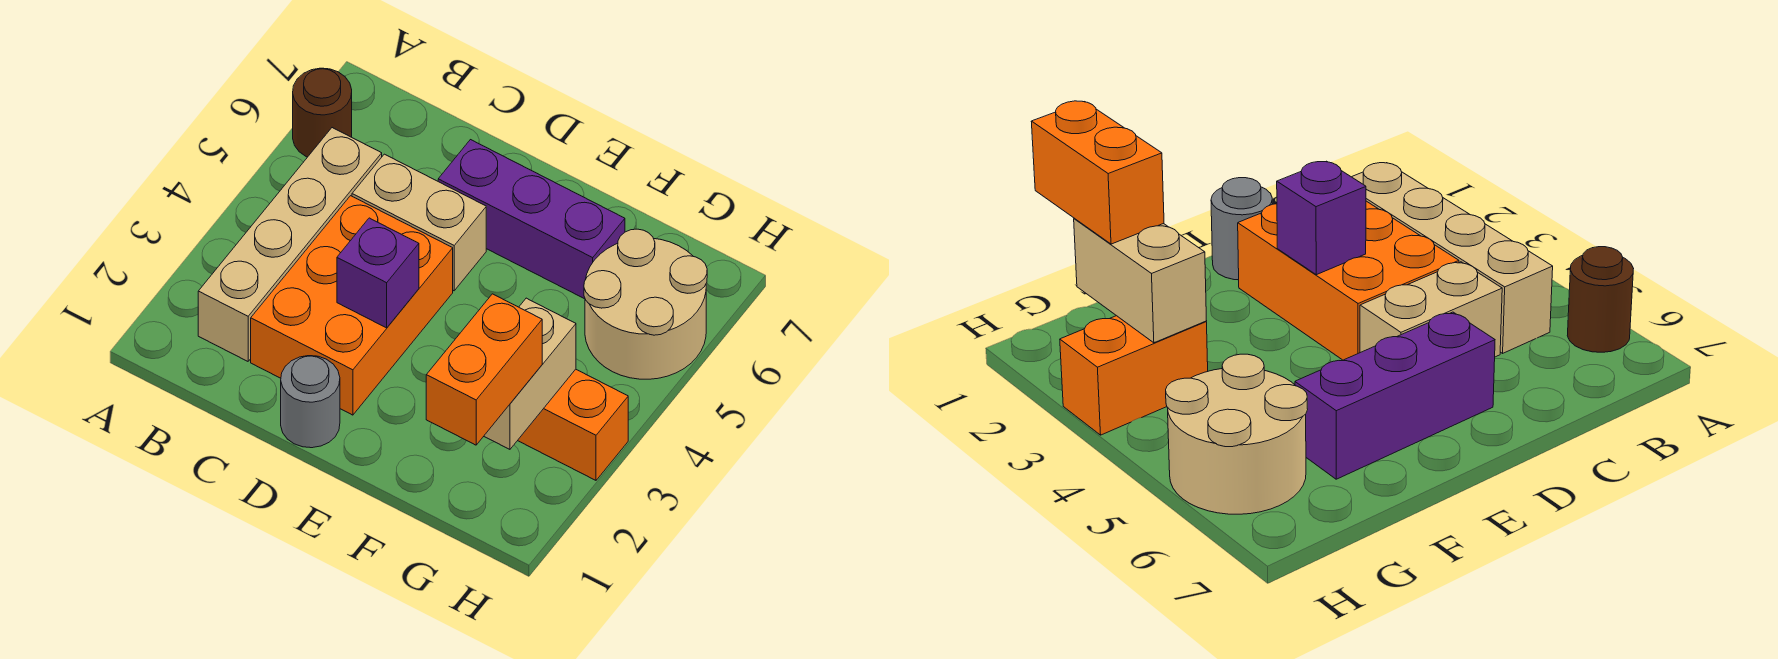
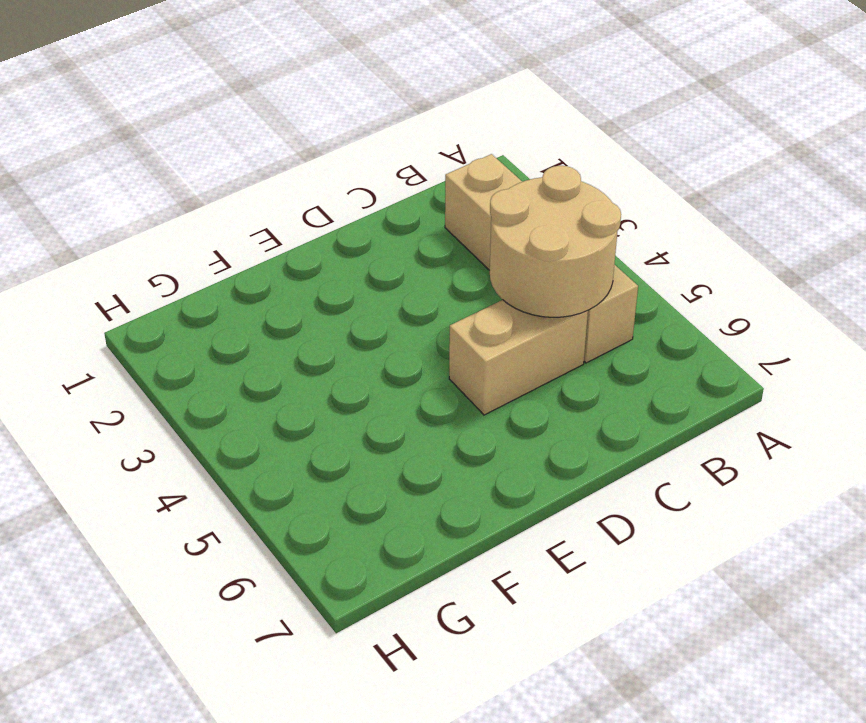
tan round brick B4:C5 level 2 -> tan round brick G5:H6 level 1
none -> brown round brick A6 level 1
none -> orange brick C2:D4 level 1

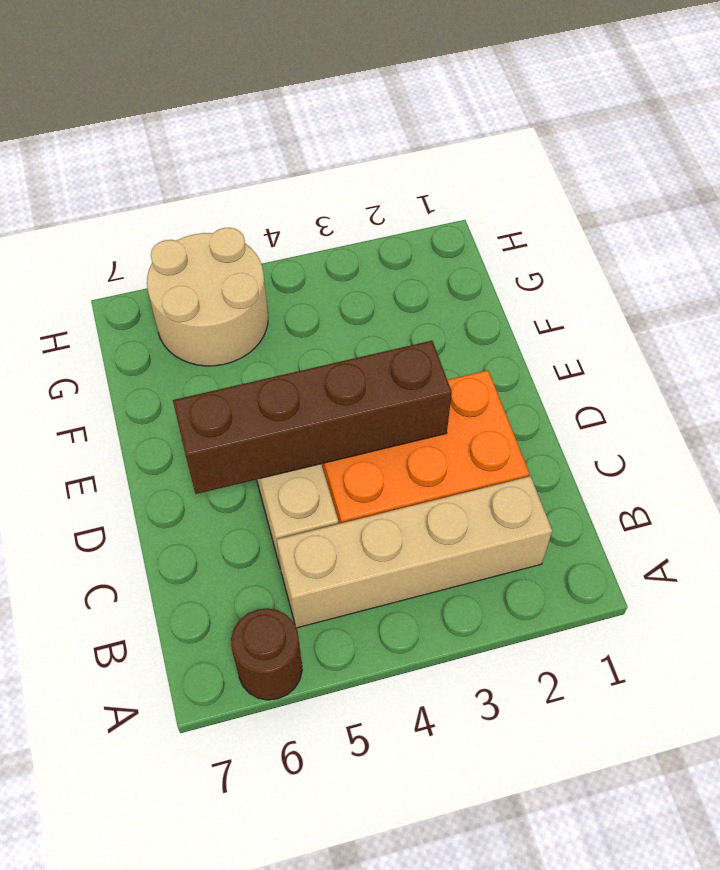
brown brick D3:D6 level 2 -> purple brick D3 level 2
none -> grey round brick D1 level 1
none -> purple brick D6:F6 level 1

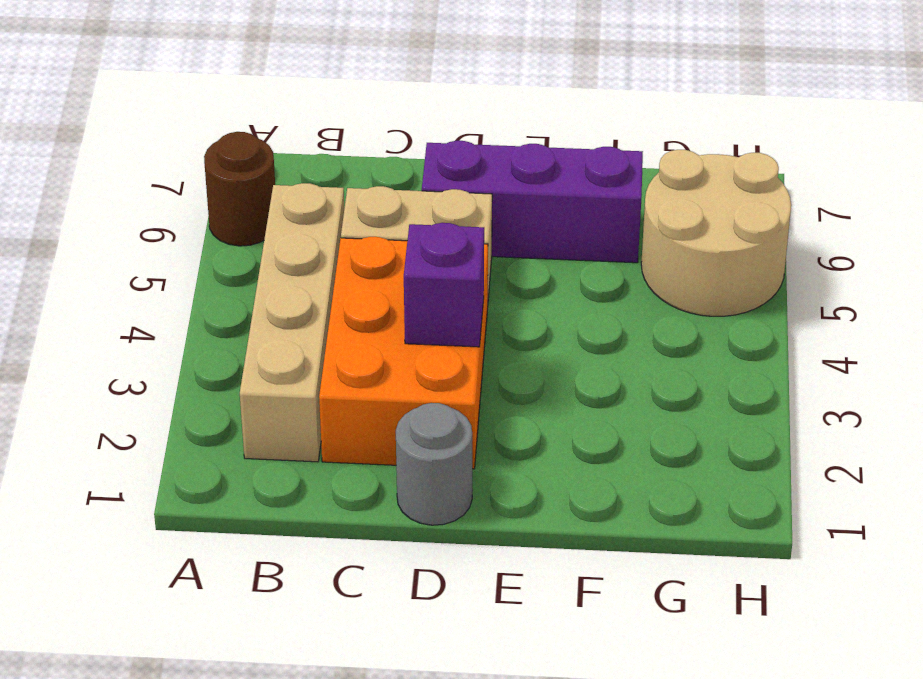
none -> orange brick G3:H3 level 1
none -> tan brick G2:G3 level 2

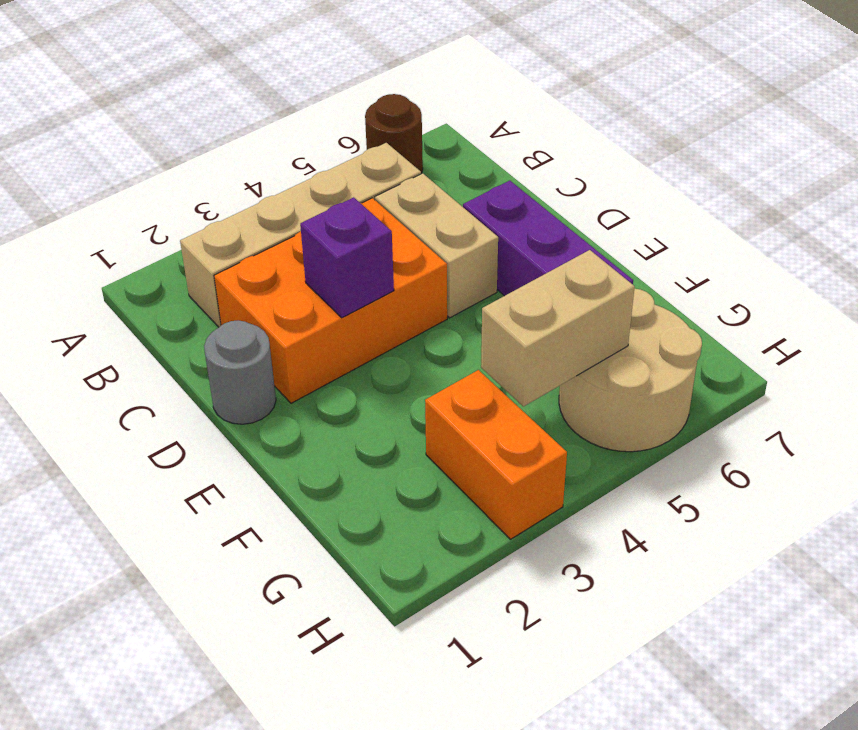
tan brick G4:G5 level 2 -> tan brick G2:G3 level 2
none -> orange brick G1:G2 level 3

